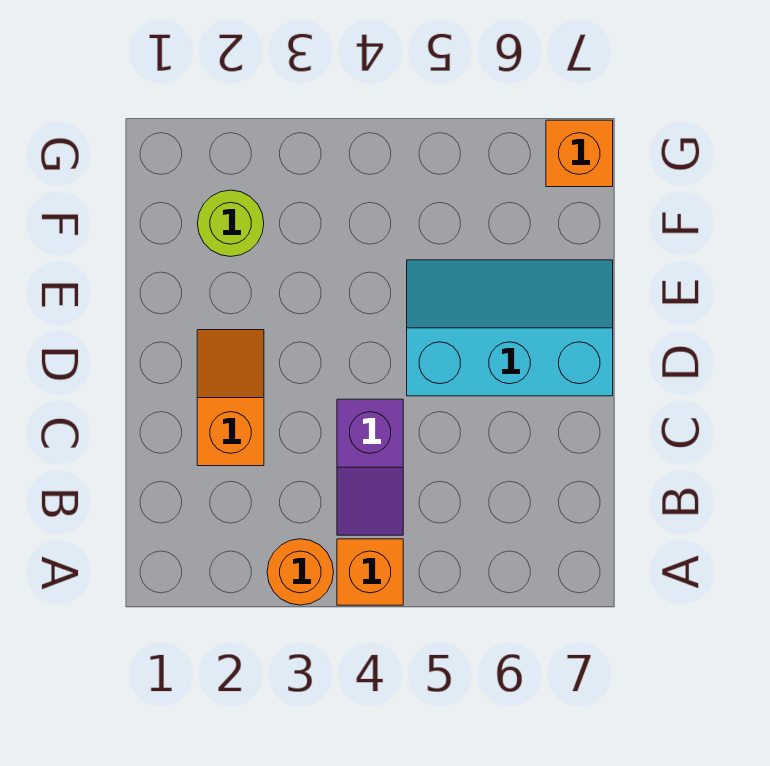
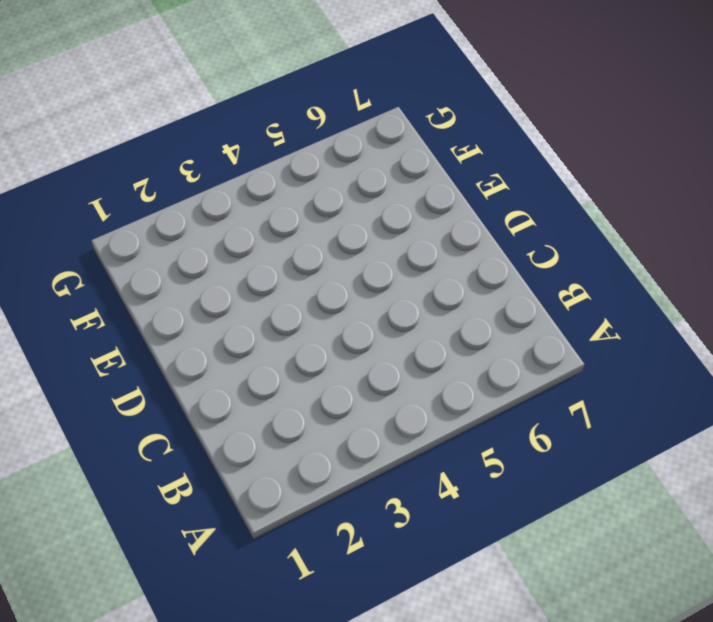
none -> orange round brick A3 level 1
none -> orange brick A4 level 1

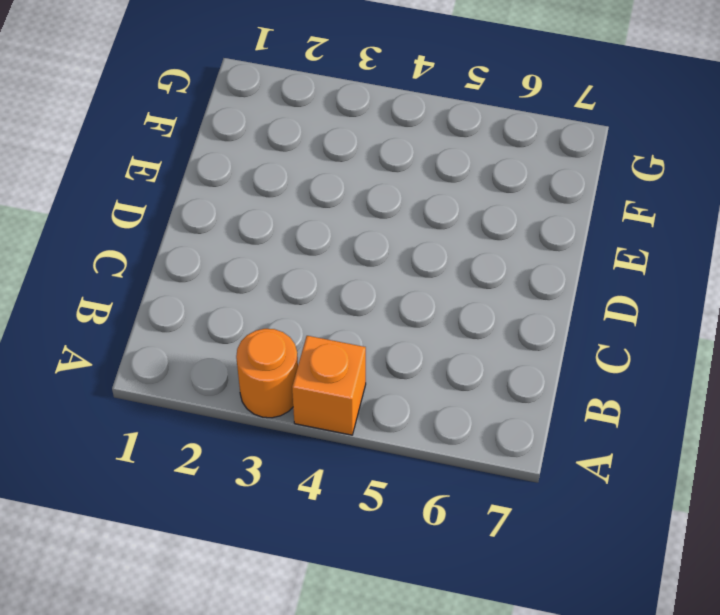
none -> purple slope B4:C4 level 1 top C
none -> orange slope C2:D2 level 1 top C

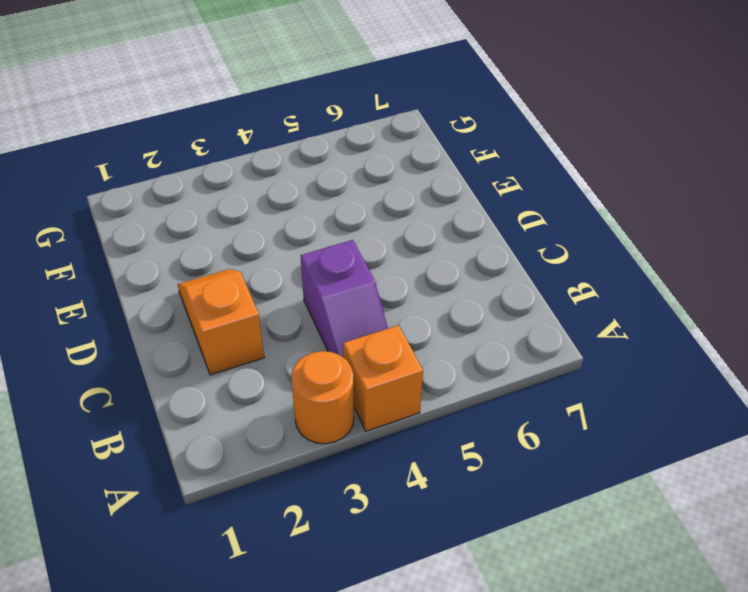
none -> cyan slope D5:E7 level 1 top D
none -> lime round brick F2 level 1

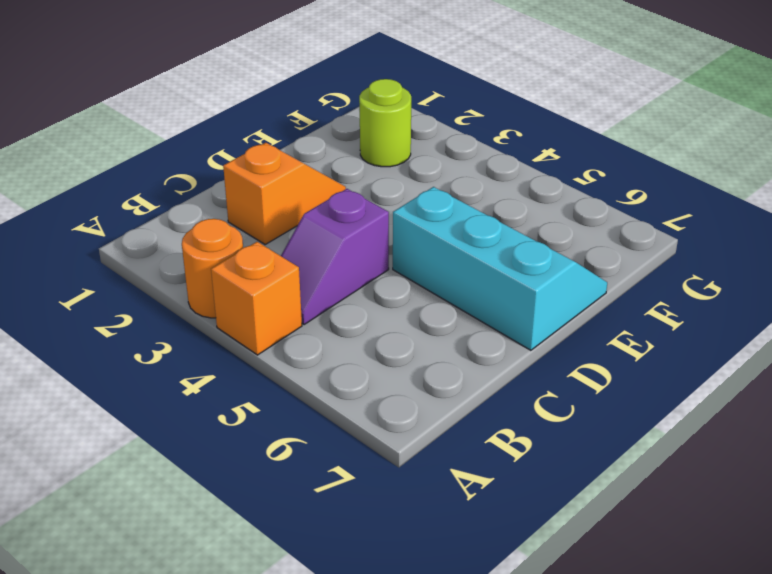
none -> orange brick G7 level 1

